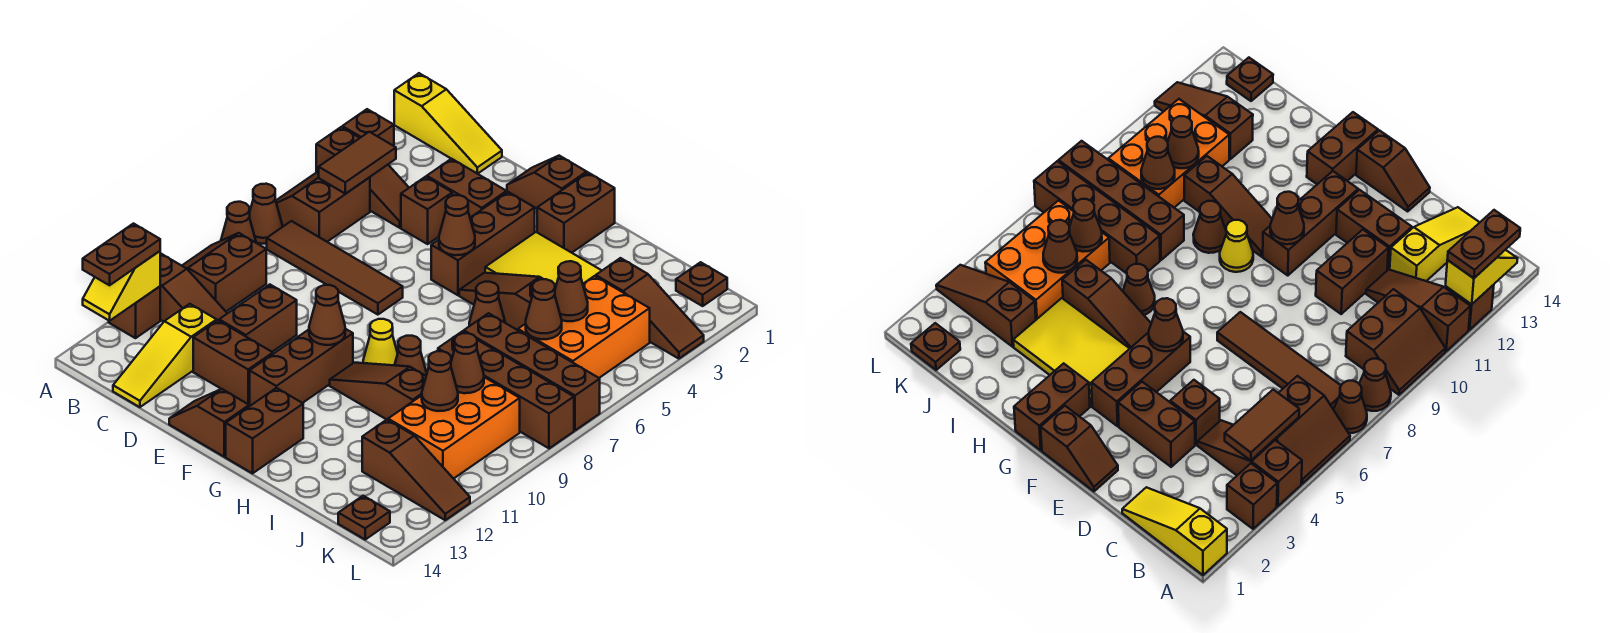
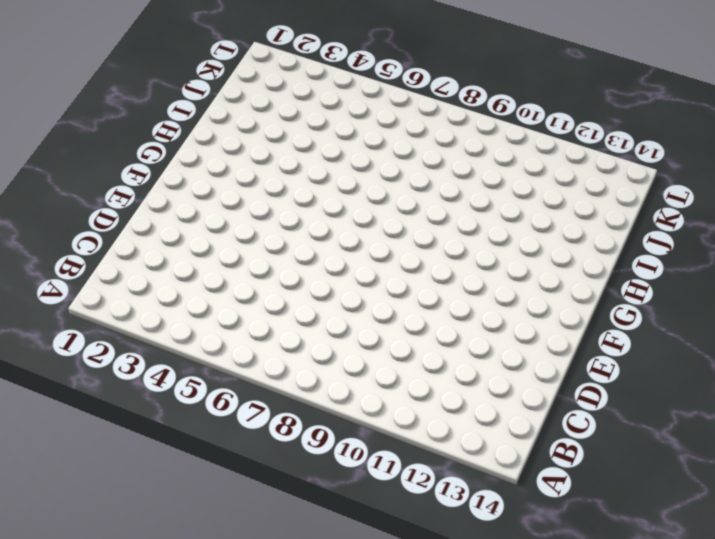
none -> yellow slope A1:C1 level 1 top A
none -> brown brick A3 level 1
none -> brown slope A4:C4 level 1 top A
none -> brown slope A5:B6 level 1 top B

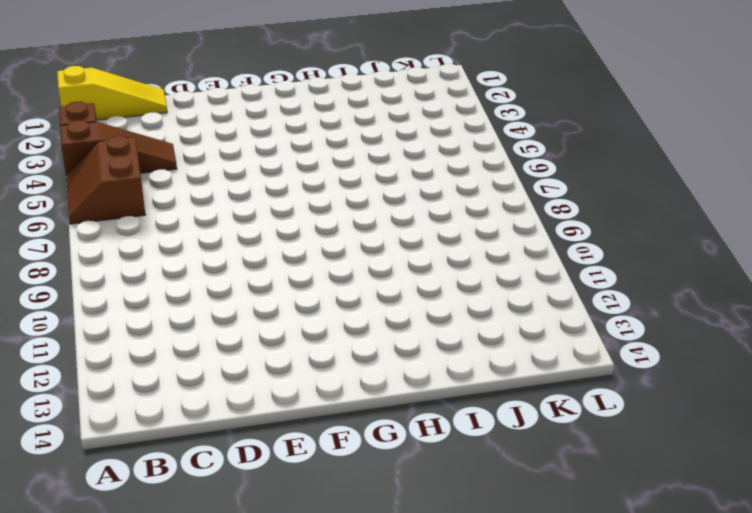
none -> brown cone A7 level 1
none -> brown cone A8 level 1
none -> brown slope A9:B10 level 1 top B
none -> brown slope A11:C11 level 1 top A

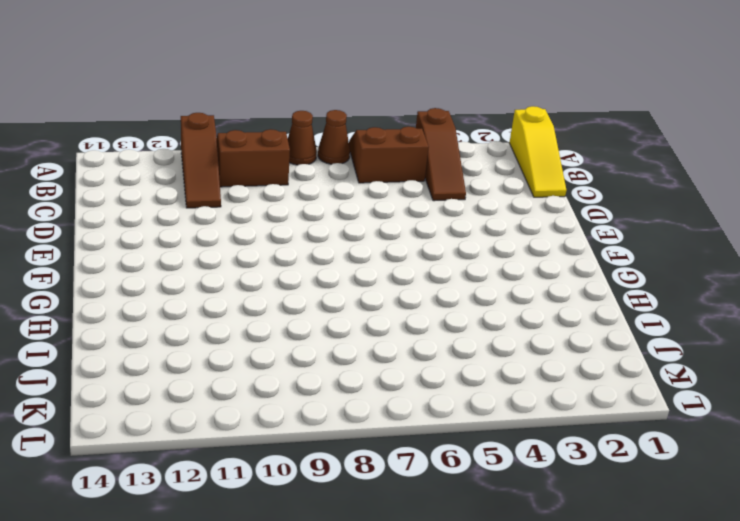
none -> brown brick A3 level 1
none -> brown brick A12 level 1
none -> brown tile B7:E7 level 1
none -> yellow slope C12:C14 level 1 top 12

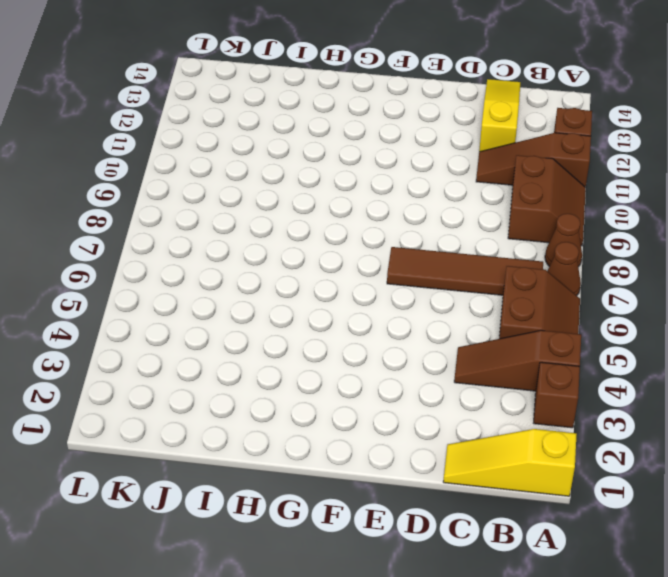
none -> brown brick D3:E3 level 1
none -> brown brick D4 level 1
none -> brown brick D10:D11 level 1
none -> brown brick D12:E12 level 1

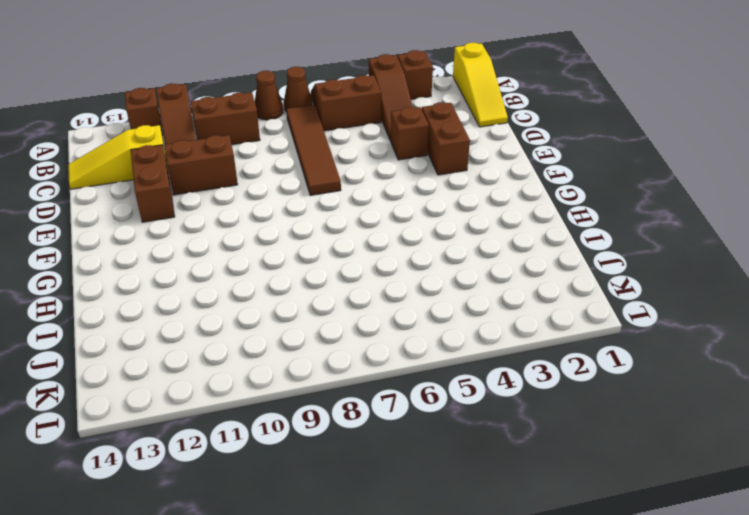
none -> brown slope E1:F1 level 1 top F
none -> brown slope E14:F14 level 1 top F
none -> brown brick F3:F5 level 1
none -> brown brick F10:F12 level 1

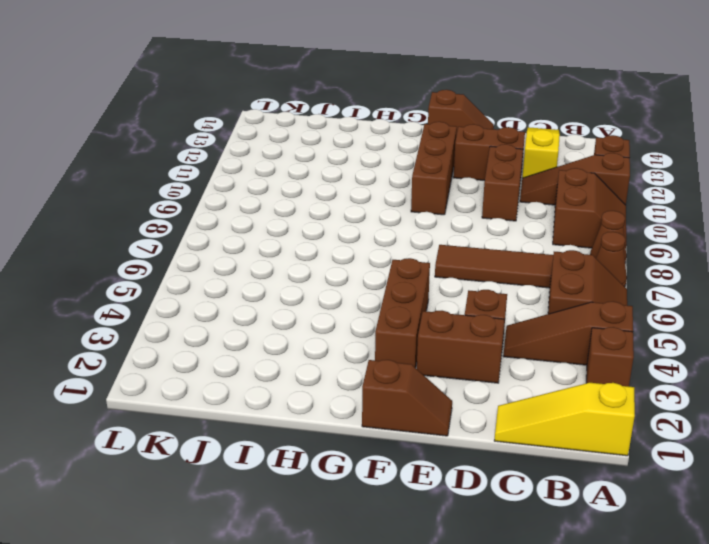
none -> brown brick G1:G2 level 1
none -> yellow tile G3:I4 level 1
none -> brown slope G5:I5 level 1 top I
none -> yellow cone G9 level 1

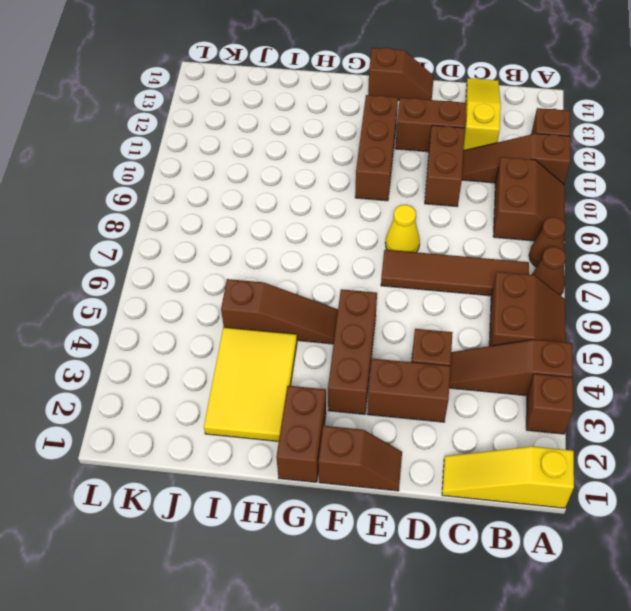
yellow cone E8 level 1 -> yellow cone G9 level 1
yellow tile H2:I4 level 1 -> yellow tile G3:I4 level 1
none -> brown slope G10:I10 level 1 top I
none -> brown brick G13:G14 level 1
none -> brown cone H6 level 1
none -> brown cone H9 level 1

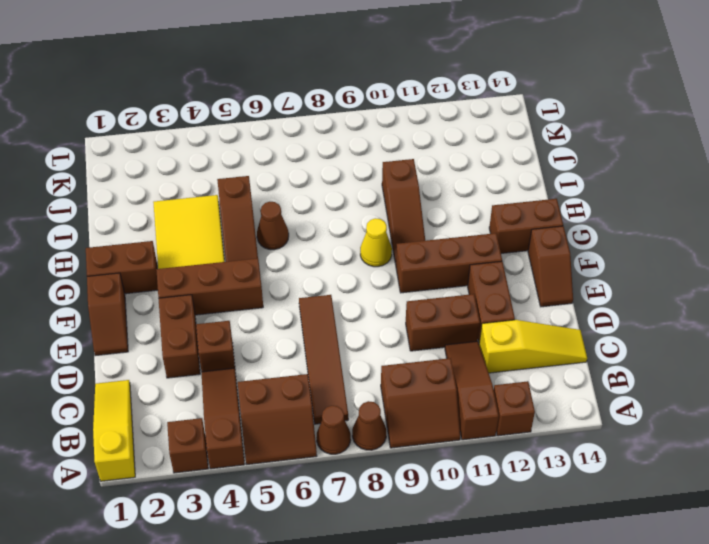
none -> brown cone H9 level 1
none -> brown brick I7:L7 level 1
none -> brown brick I8:L8 level 1
none -> brown slope J3:L3 level 1 top J

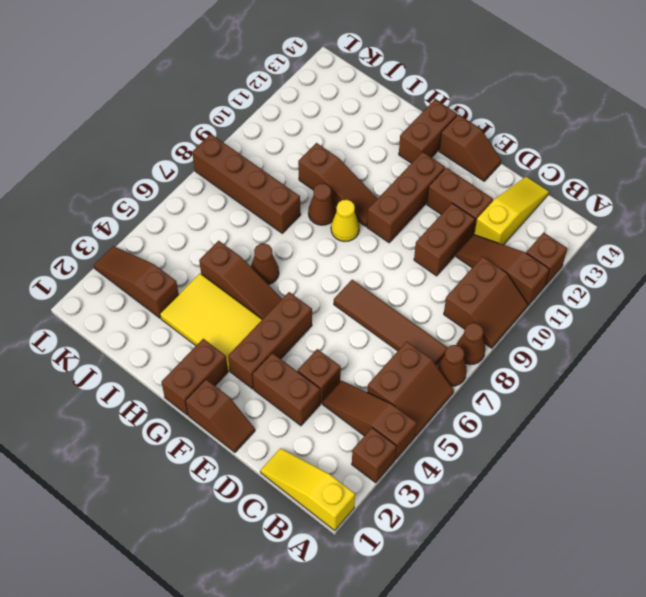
none -> brown brick I7:L7 level 1
none -> orange brick J4:K6 level 1
none -> orange brick J9:K11 level 1
none -> brown slope J12:L12 level 1 top J

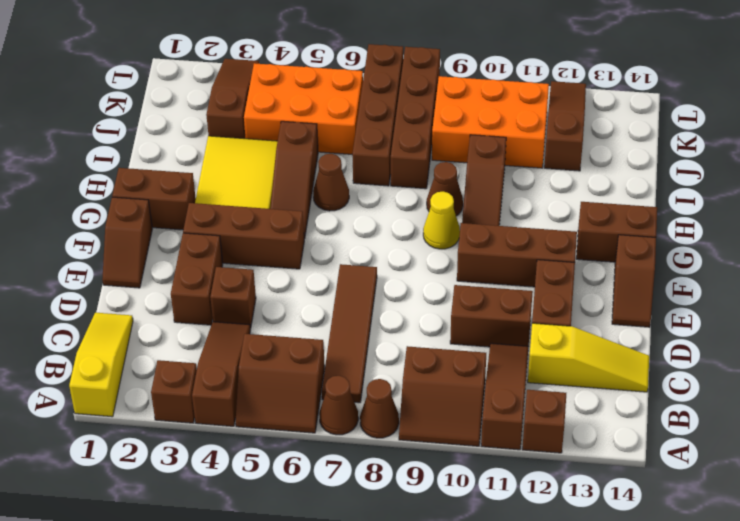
none -> brown plate K1 level 1
none -> brown plate K14 level 1
none -> yellow slope A12:A13 level 2 top 12
none -> brown tile B4:B5 level 2

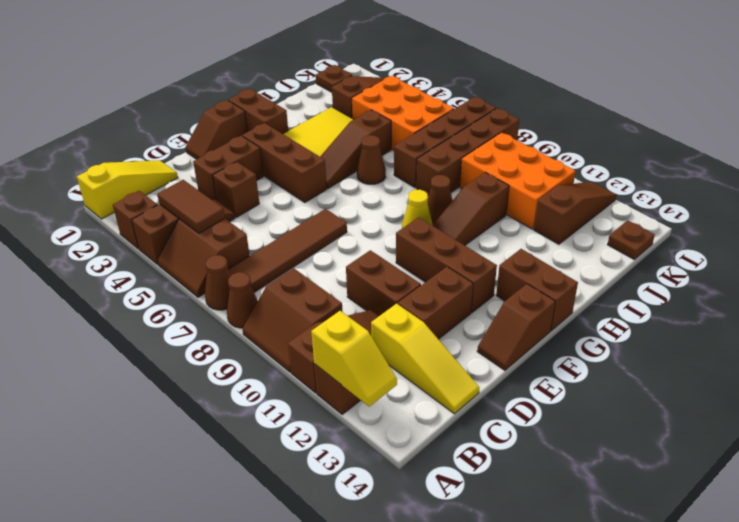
none -> brown cone F5 level 2
none -> brown cone F10 level 2
none -> brown cone J5 level 2
none -> brown cone J6 level 2

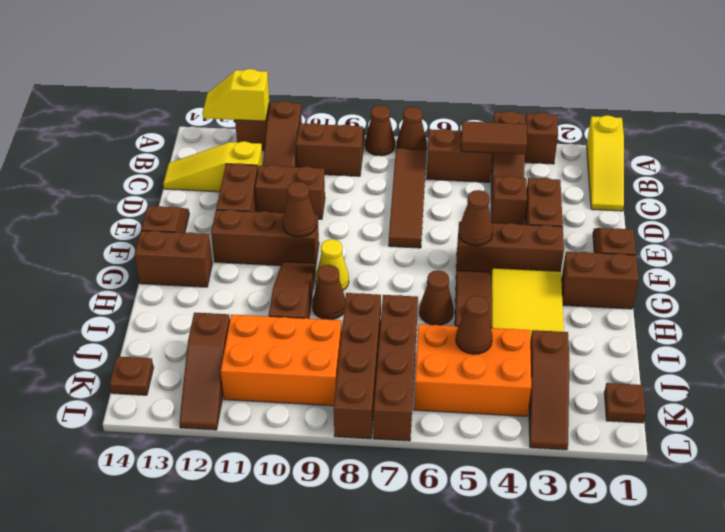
none -> brown cone J6 level 2
none -> brown cone J9 level 2
none -> brown cone J10 level 2
none -> brown plate A12:A13 level 3

